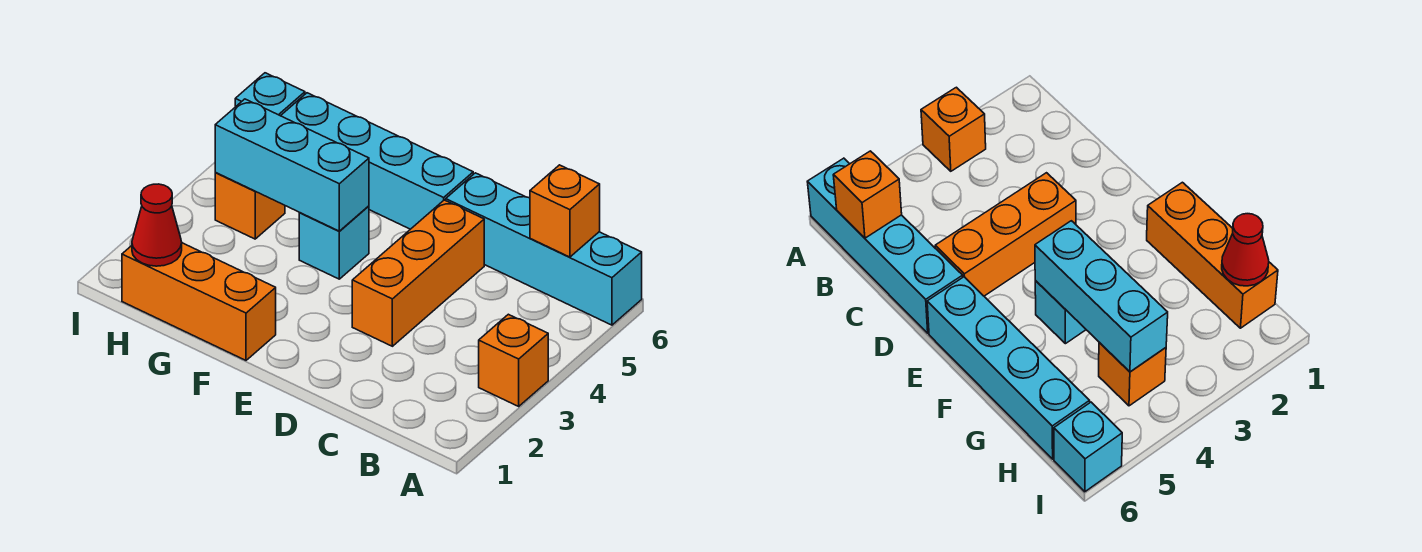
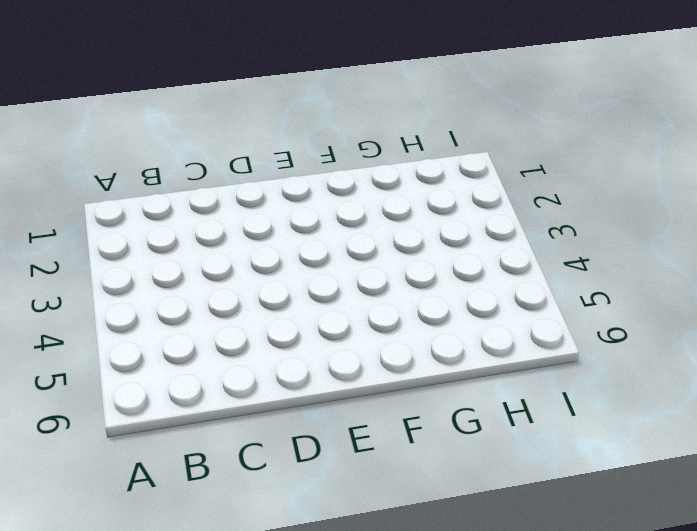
none -> orange brick A3 level 1
none -> cyan brick A6:D6 level 1

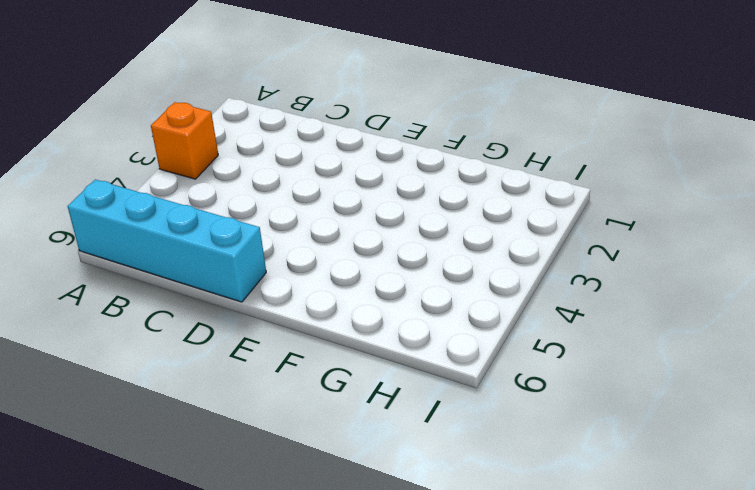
none -> orange brick D3:D5 level 1
none -> cyan brick E6:H6 level 1

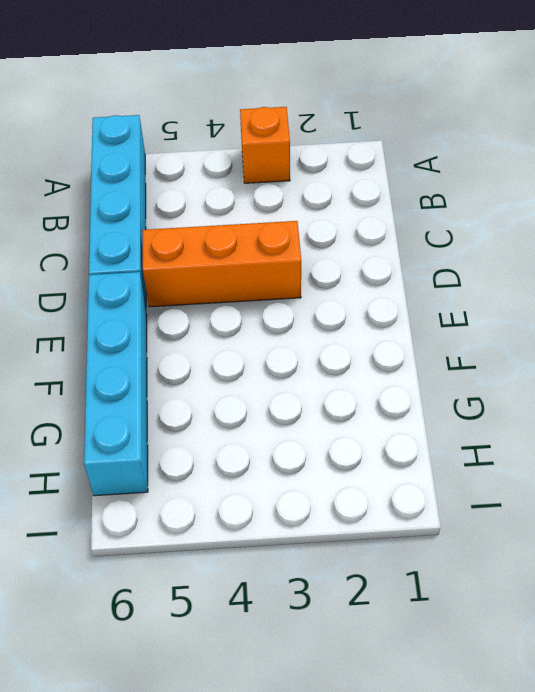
none -> orange brick F1:H1 level 1
none -> cyan brick F4 level 1

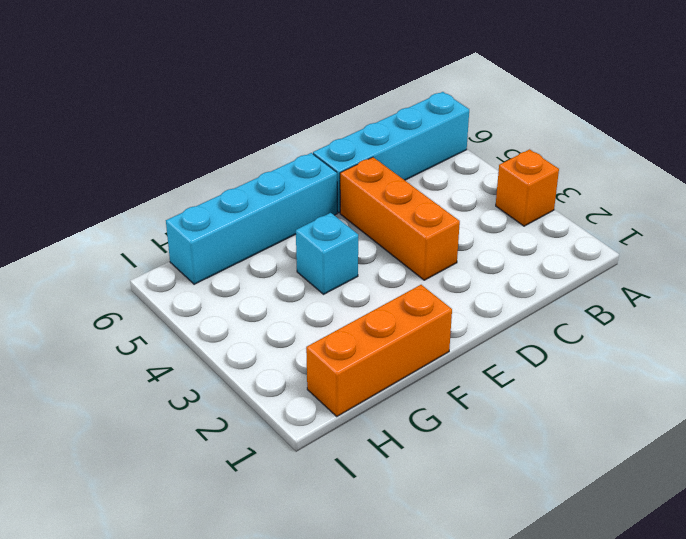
none -> orange brick H4 level 1
none -> cyan brick I6 level 1

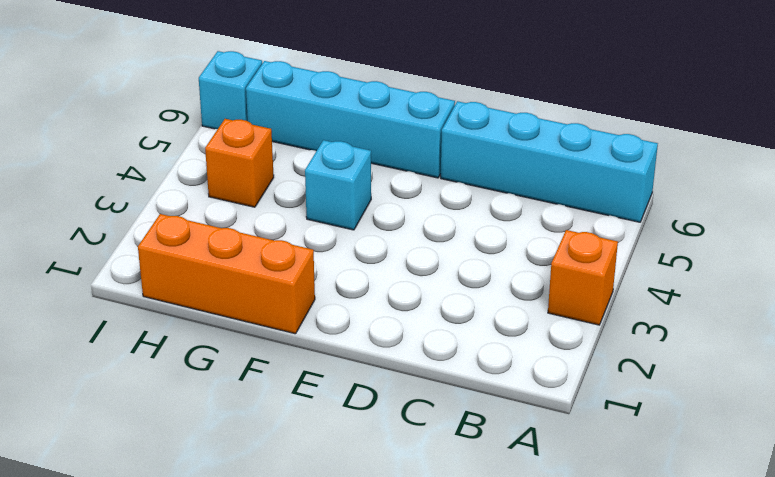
none -> orange brick D3:D5 level 1
none -> orange brick B6 level 2

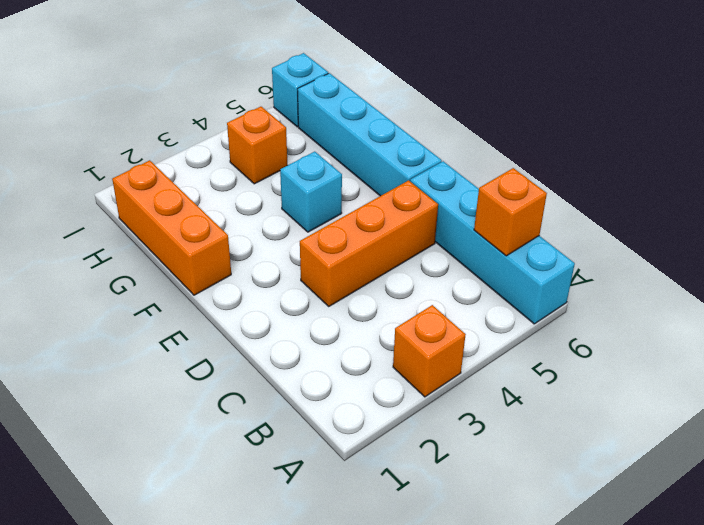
none -> cyan brick F4:H4 level 2
none -> red cone H1 level 2

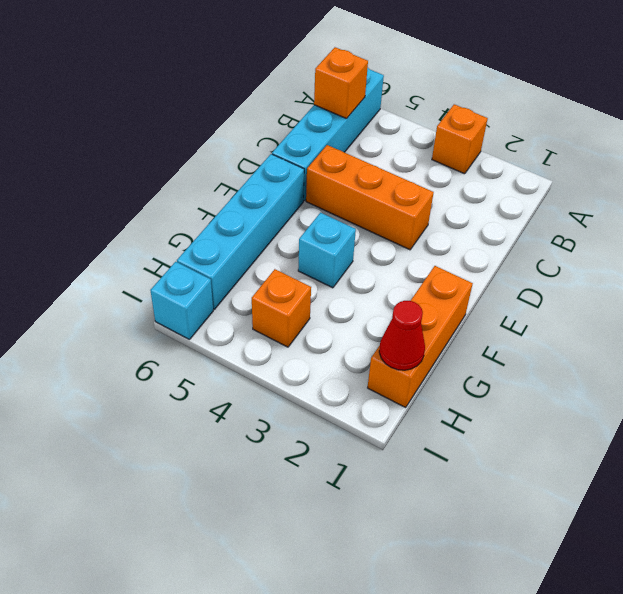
none -> cyan brick F4:H4 level 2

